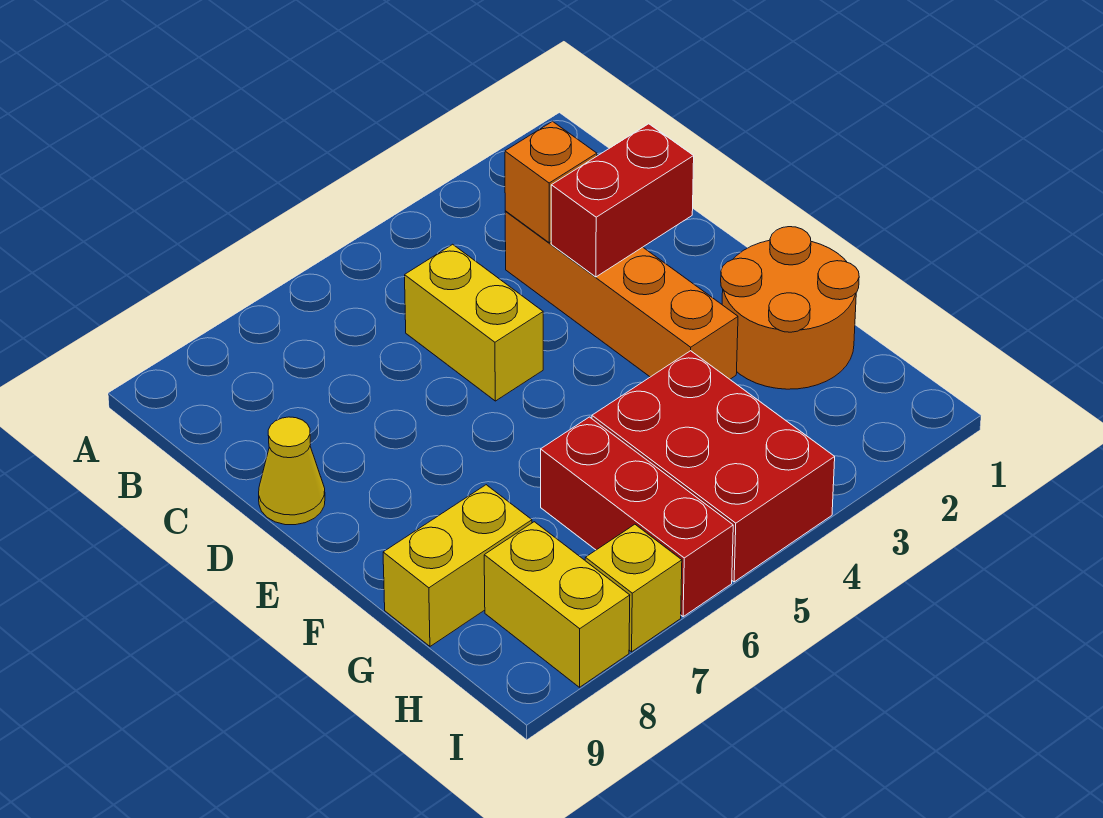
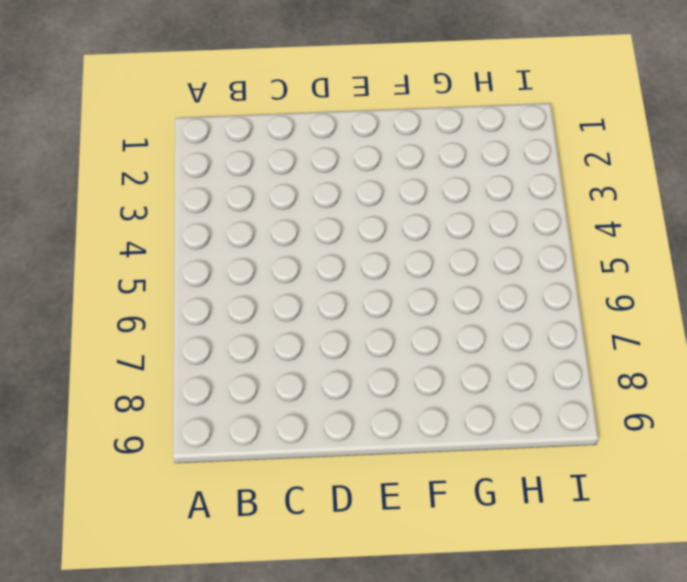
none -> orange brick C3:F3 level 1
none -> yellow brick C5:D5 level 1

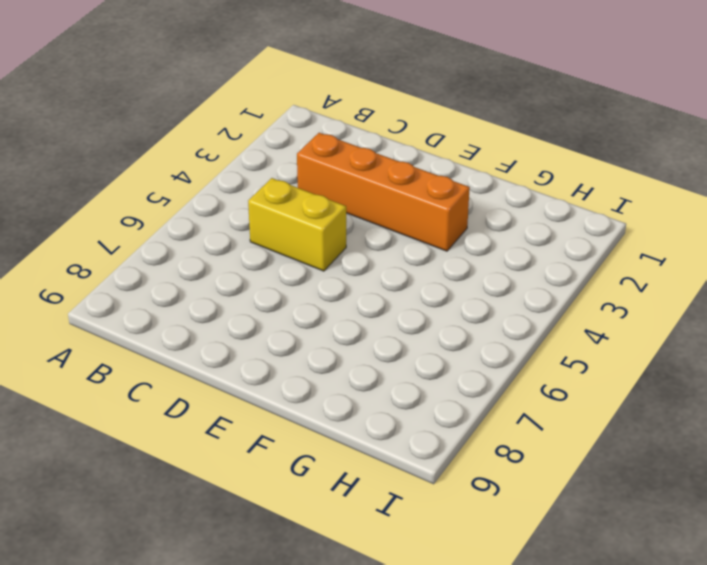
none -> yellow cone D9 level 1
none -> orange round brick F1:G2 level 1

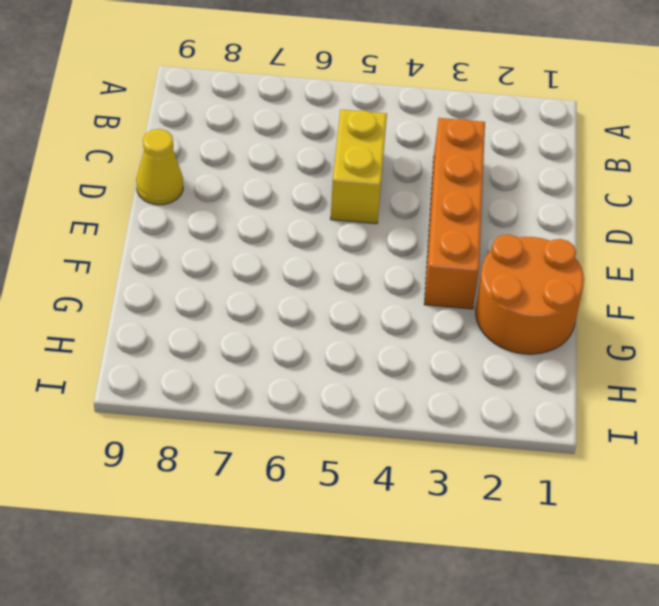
none -> red brick G4:I5 level 1
none -> red brick G6:I6 level 1

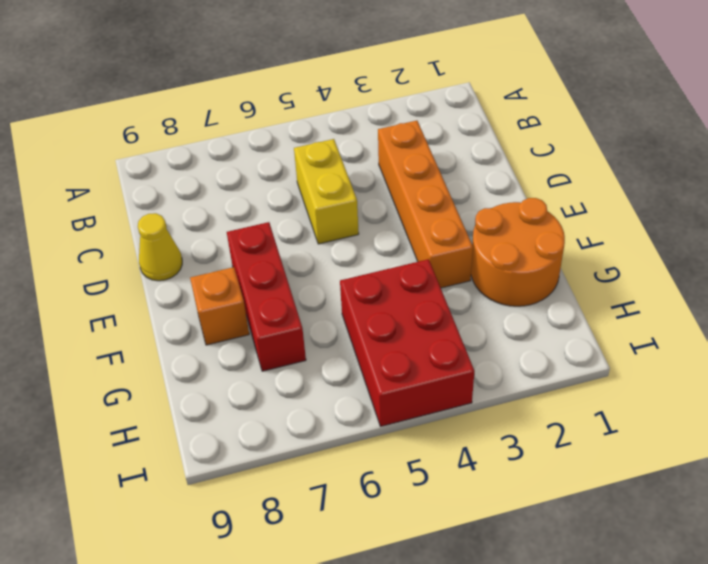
red brick E7:G7 level 1 -> red brick G6:I6 level 1
orange brick F8 level 1 -> orange brick C3 level 2
none -> yellow brick G8:G9 level 1
none -> yellow brick H8:I8 level 1

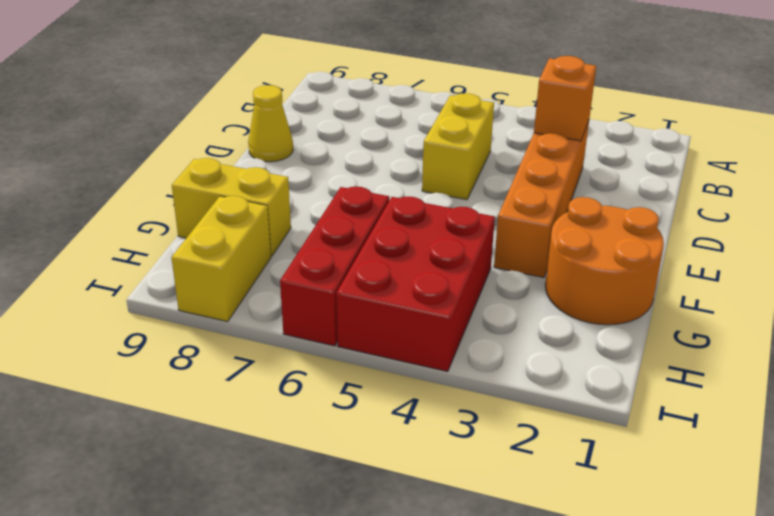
none -> yellow brick I7 level 1
none -> red brick D2:D3 level 2

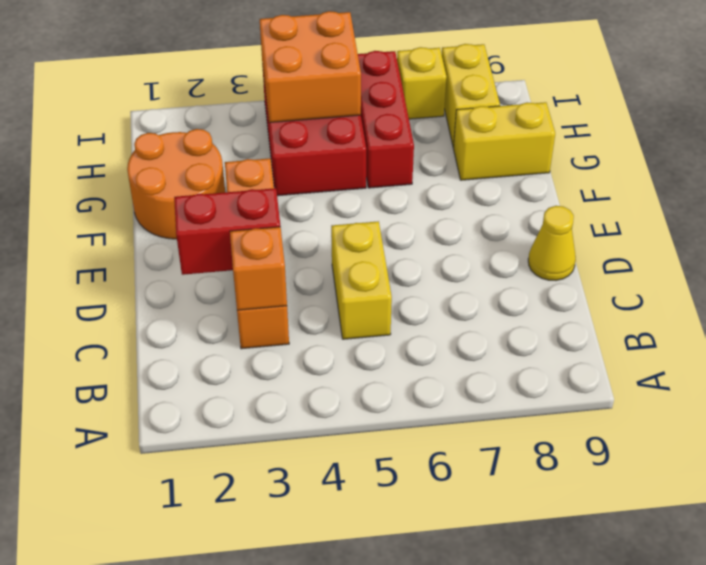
orange brick H4:I5 level 2 -> none

